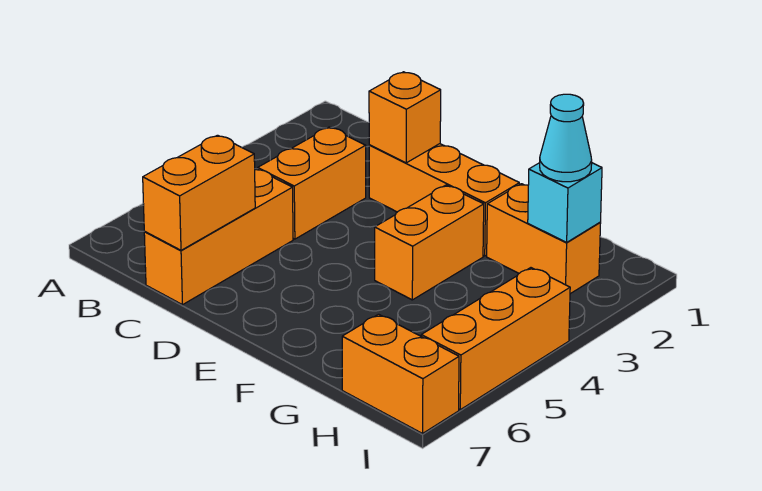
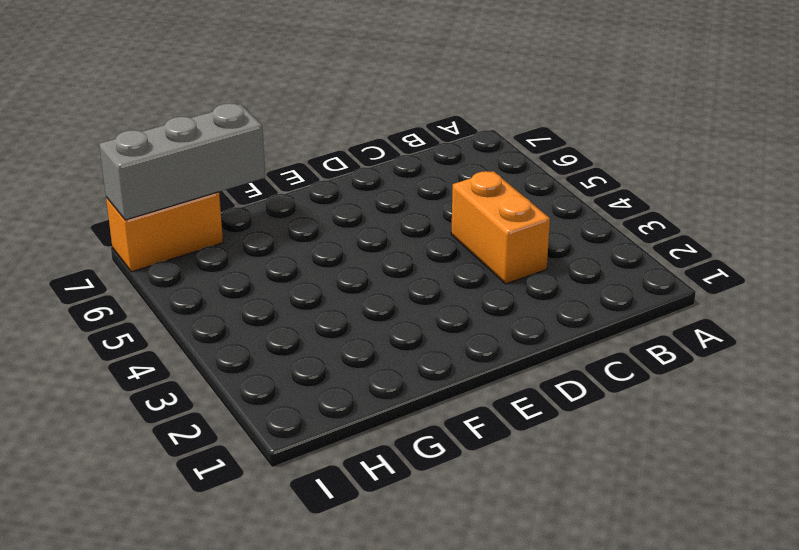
grey brick G7:I7 level 2 -> none
none -> orange brick C5:C7 level 1
none -> orange brick D2:F2 level 1

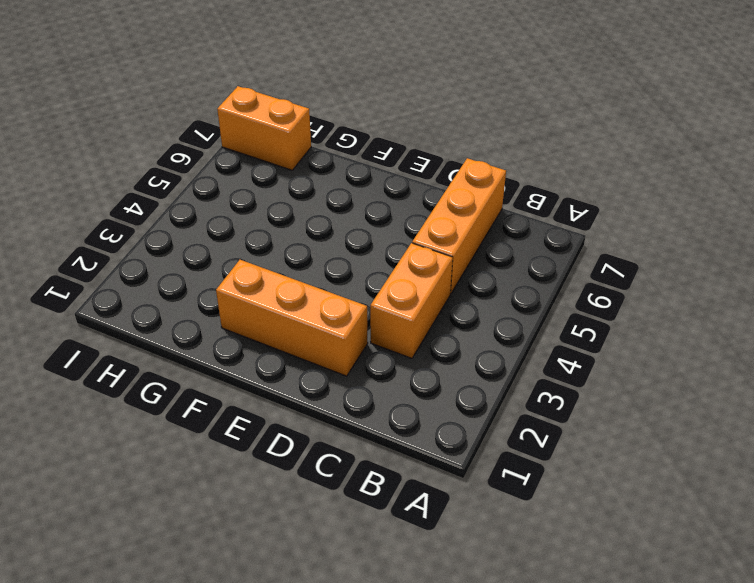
none -> orange brick F3:F4 level 1
none -> orange brick G2:H2 level 1

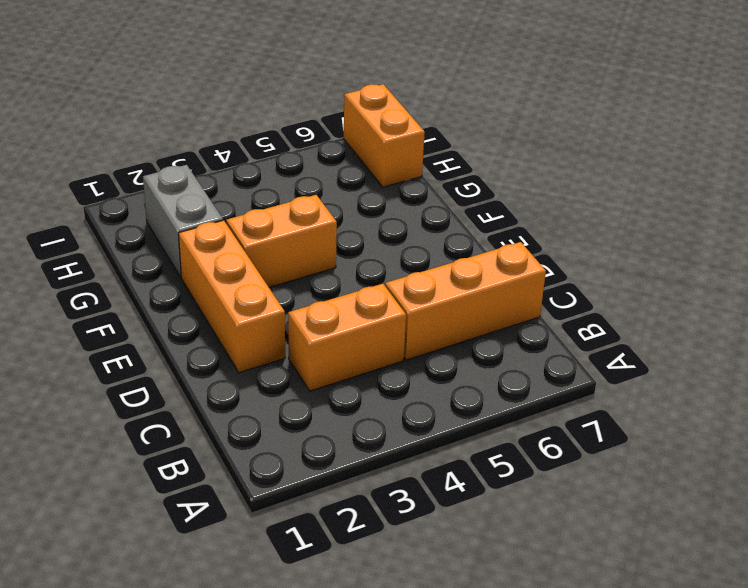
grey brick G2:H2 level 1 -> orange brick G2:H2 level 1
none -> orange brick I4:I6 level 1
none -> orange brick C6:C7 level 2

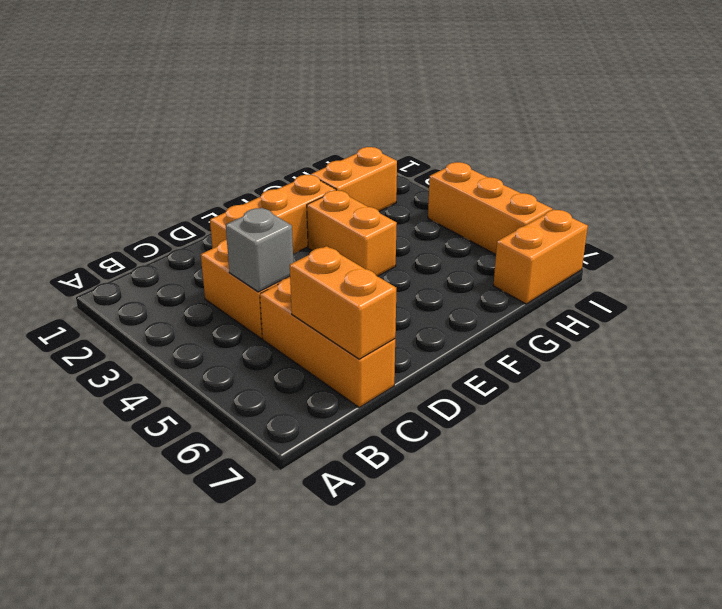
grey brick C4 level 2 -> none
none -> orange brick D2 level 2
none -> cyan brick H2 level 2

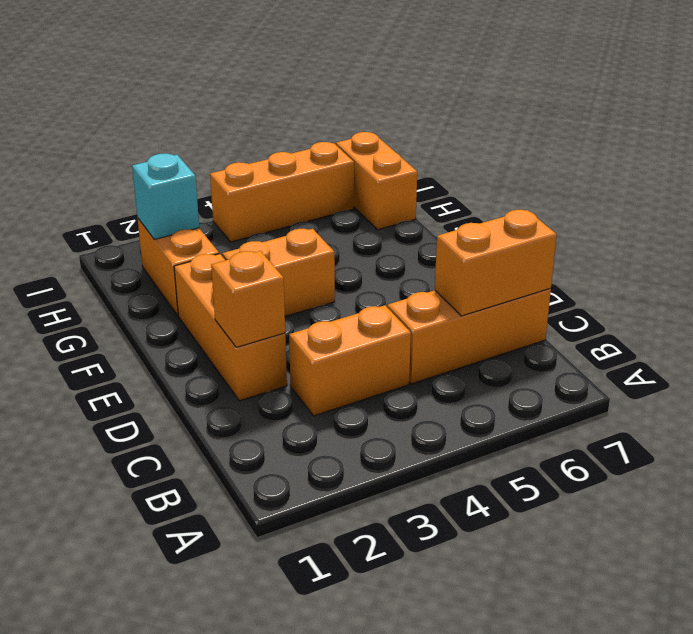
none -> cyan cone H2 level 3

